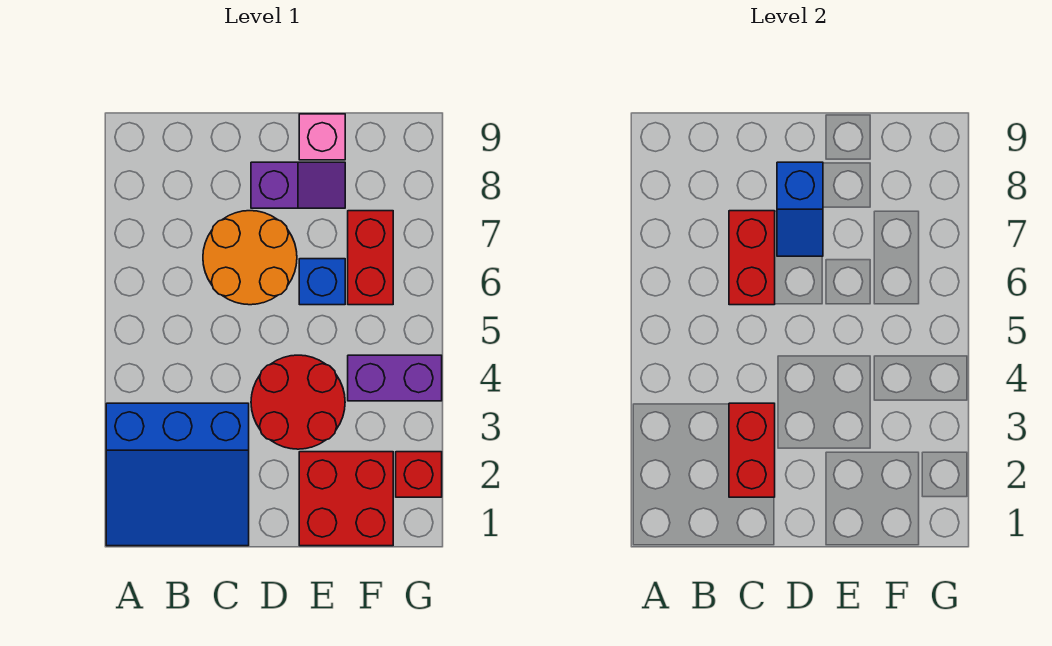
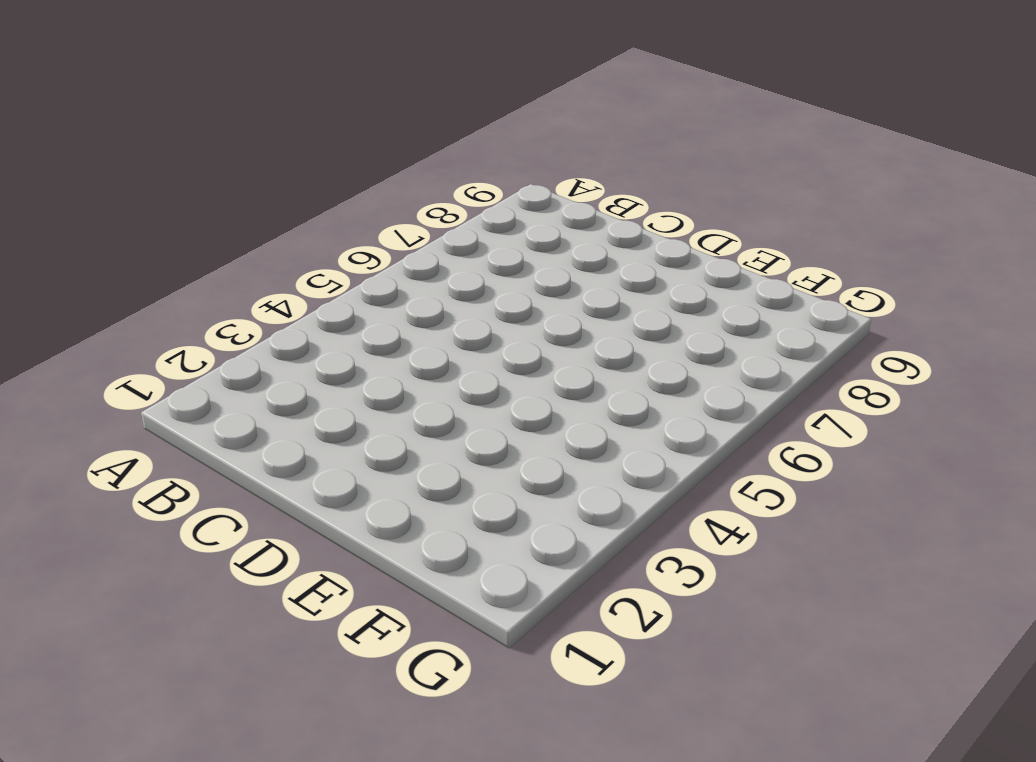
none -> blue slope A1:C3 level 1 top 3
none -> orange round brick C6:D7 level 1
none -> red round brick D3:E4 level 1

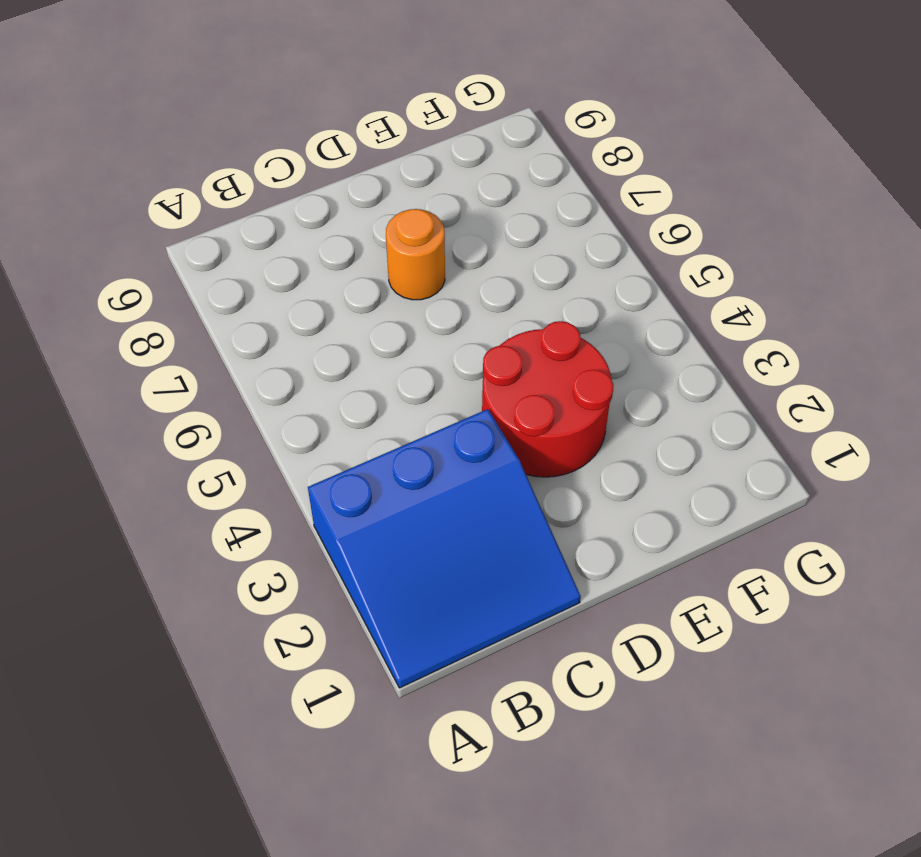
orange round brick D7 level 1 -> orange round brick C6:D7 level 1
none -> purple slope D8:E8 level 1 top D
none -> red brick E1:F2 level 1
none -> blue brick E6 level 1

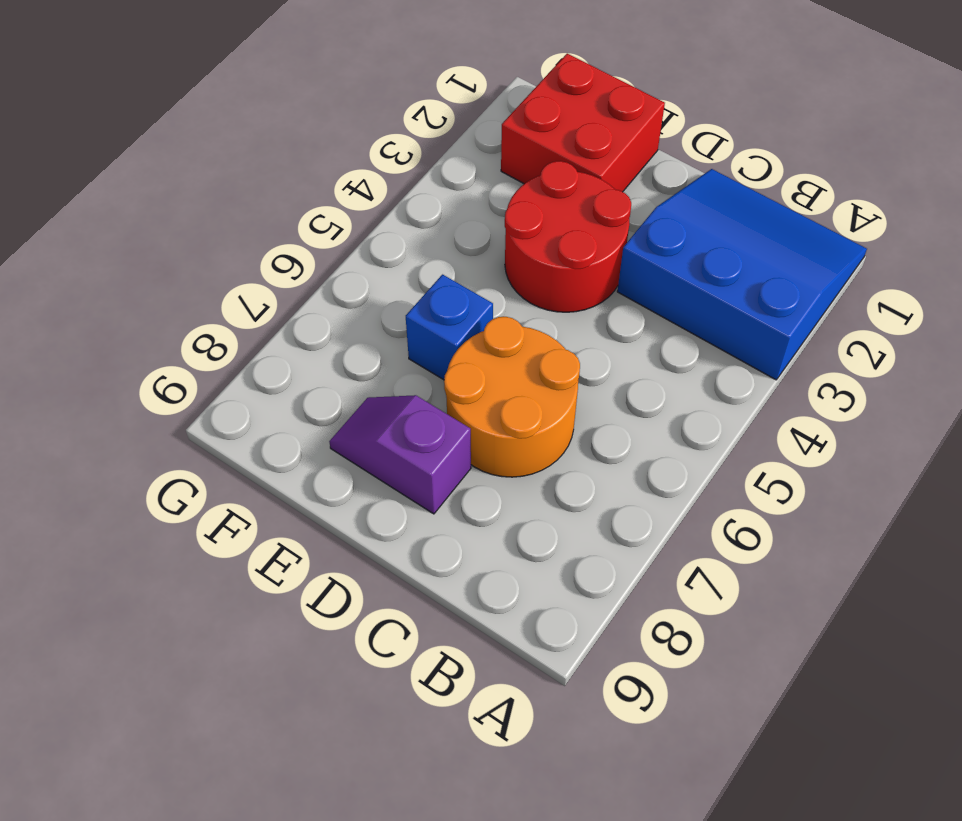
none -> pink brick E9 level 1
none -> purple brick F4:G4 level 1
none -> red brick F6:F7 level 1

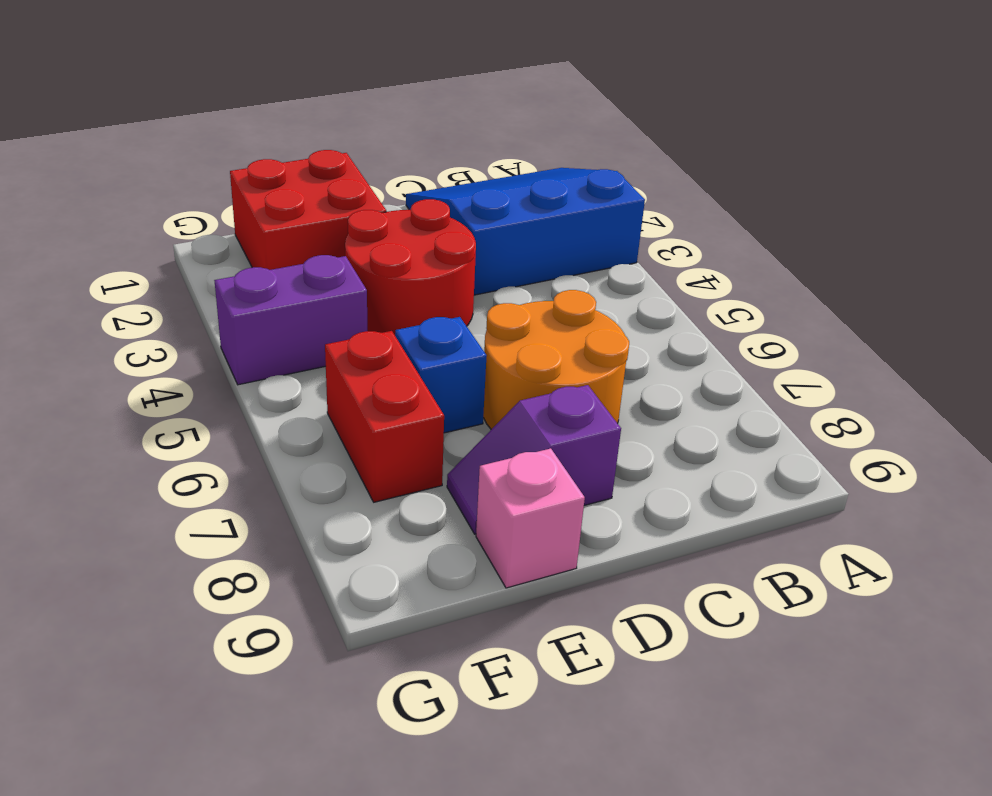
none -> red brick G2 level 1
none -> red brick C2:C3 level 2
none -> red brick C6:C7 level 2

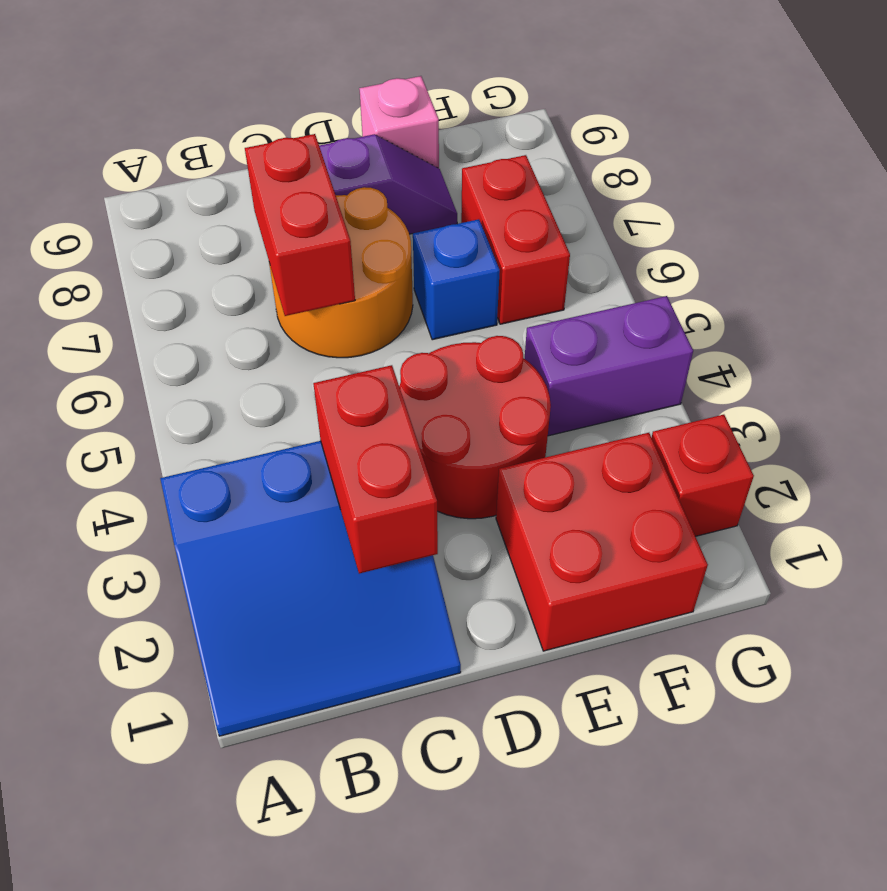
none -> blue slope D7:D8 level 2 top 8

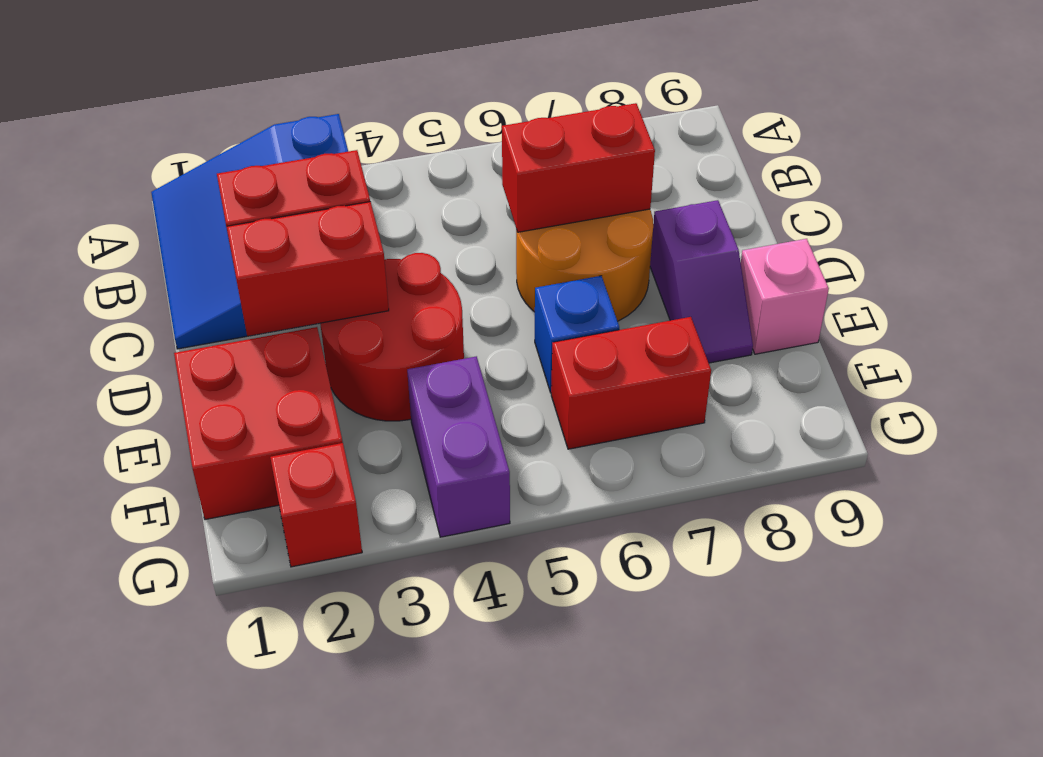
red brick D2:D3 level 2 -> none
none -> blue slope D7:D8 level 2 top 8

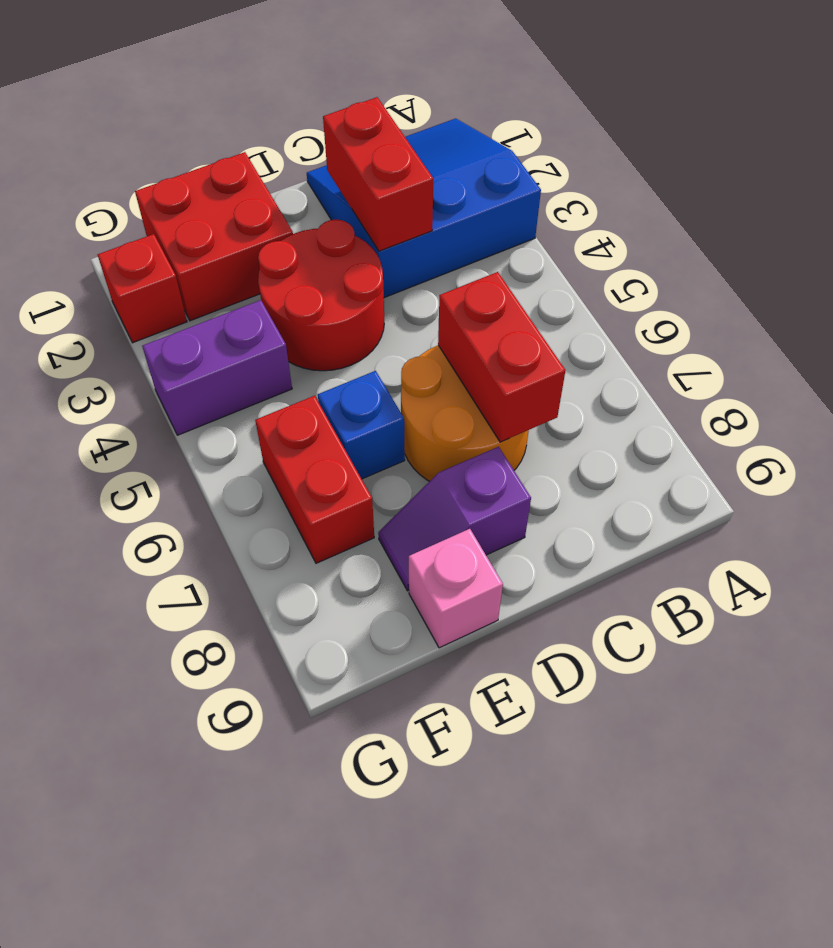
none -> blue slope D7:D8 level 2 top 8

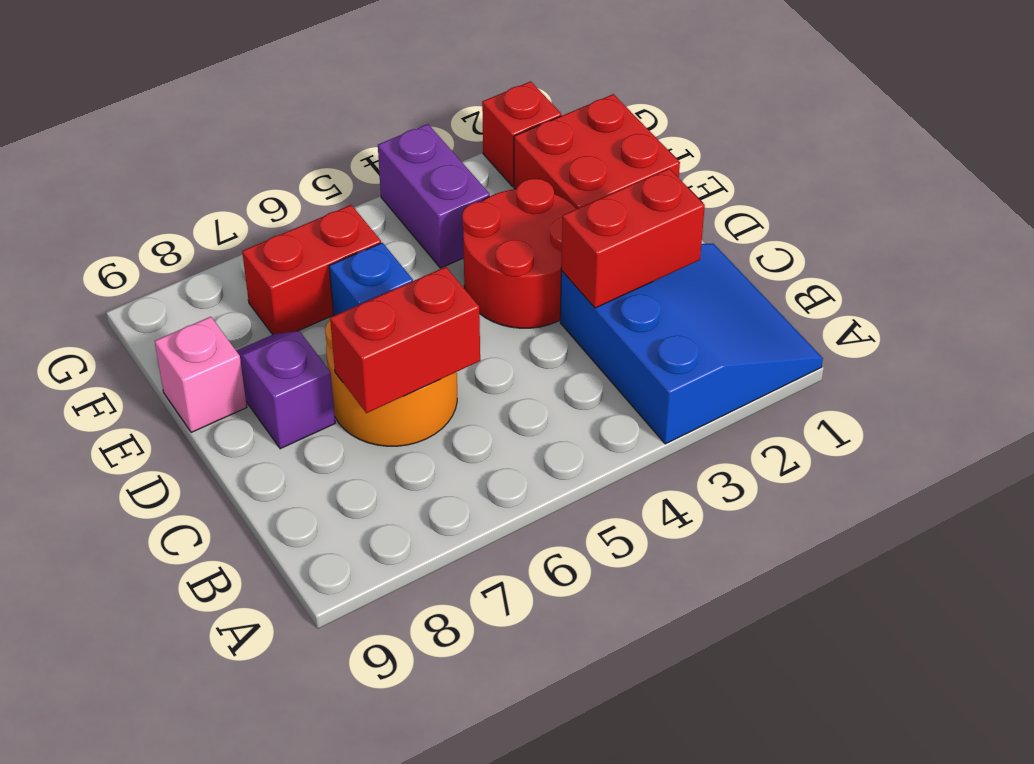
none -> blue slope D7:D8 level 2 top 8

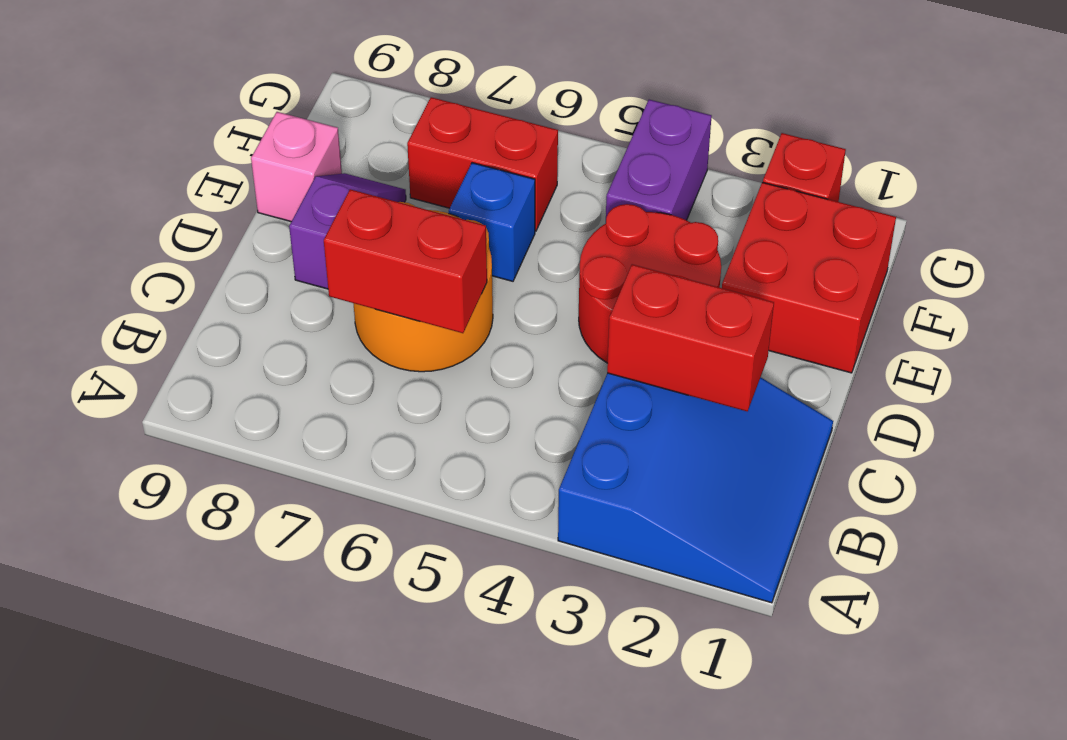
none -> blue slope D7:D8 level 2 top 8

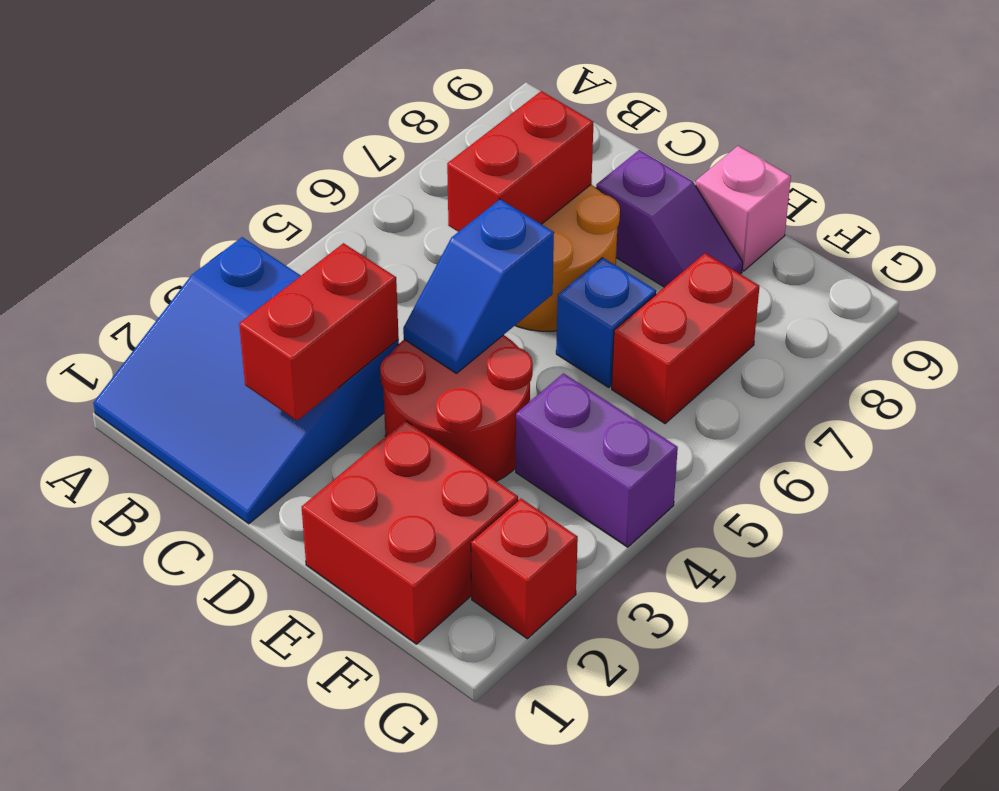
blue slope D4:D5 level 2 top 5 -> blue slope D7:D8 level 2 top 8

